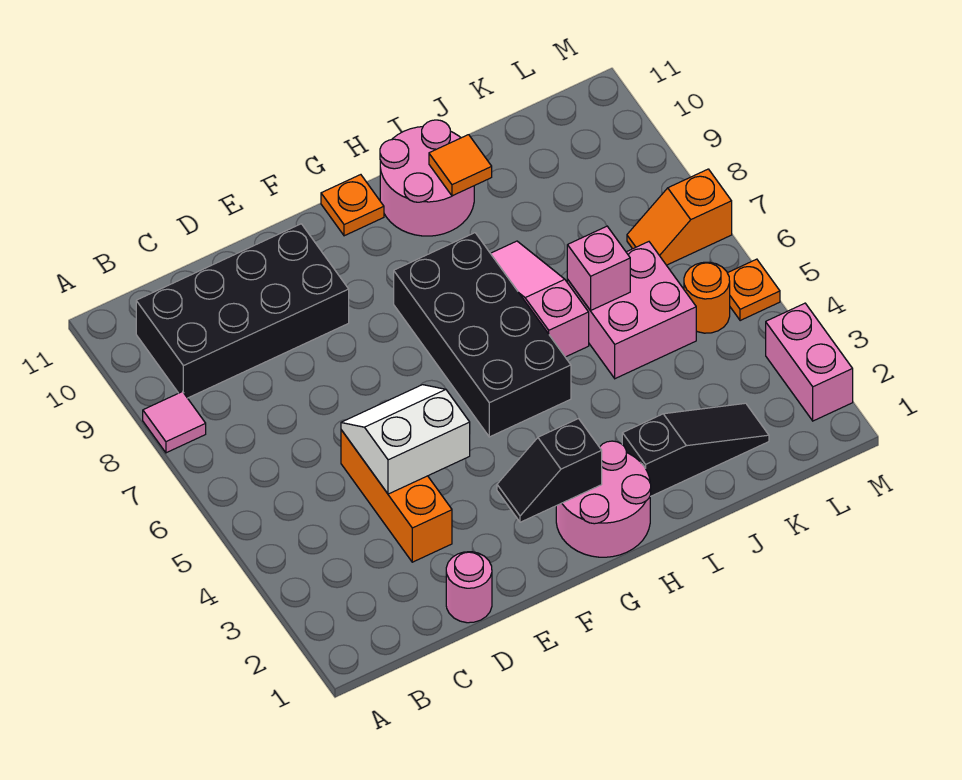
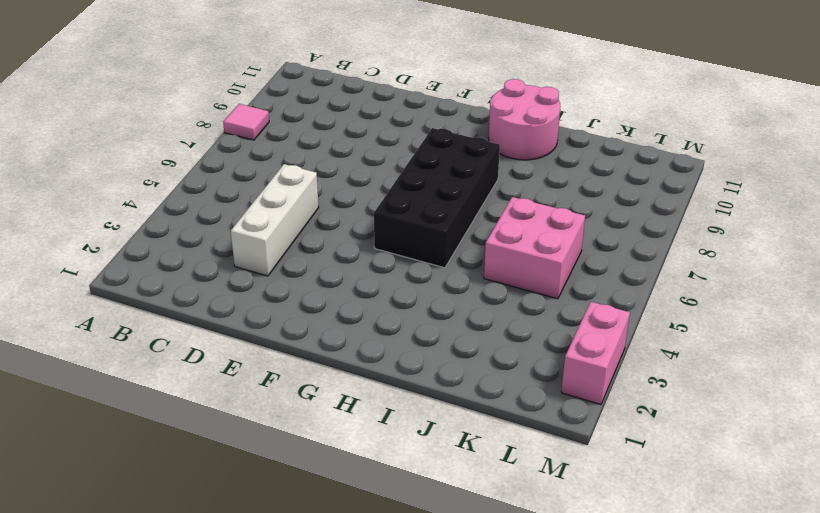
white brick D3:D5 level 1 -> orange brick D3:D5 level 1
none -> black brick B9:E10 level 1
none -> pink round brick D1 level 1
none -> pink round brick G1:H2 level 1

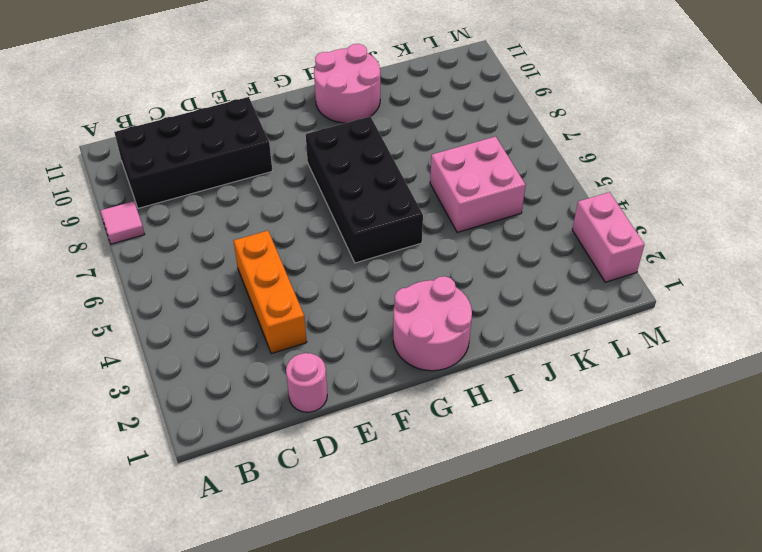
none -> orange plate G11 level 1
none -> black slope I2:K2 level 1 top I
none -> pink slope I6:I8 level 1 top 6

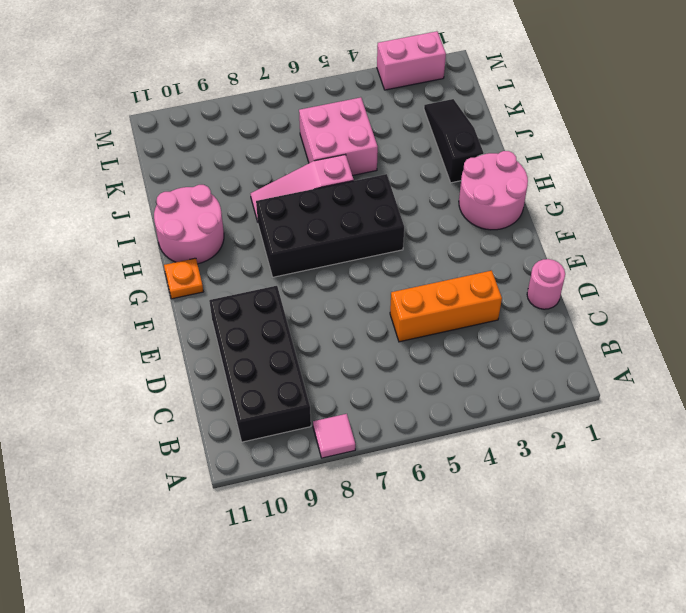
none -> orange round brick L5 level 1
none -> orange slope L7:M7 level 1 top M
none -> orange plate M5 level 1

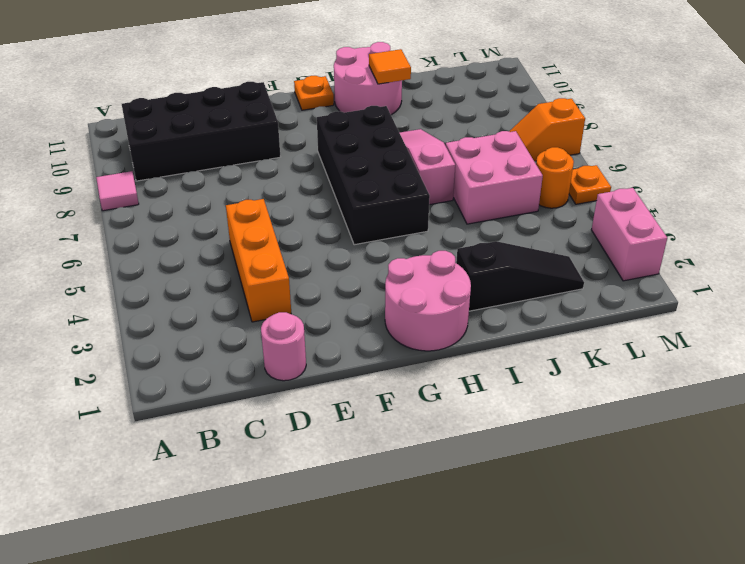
none -> white slope D4:E5 level 2 top 4
none -> black slope F2:G2 level 2 top G
none -> pink brick J6 level 2

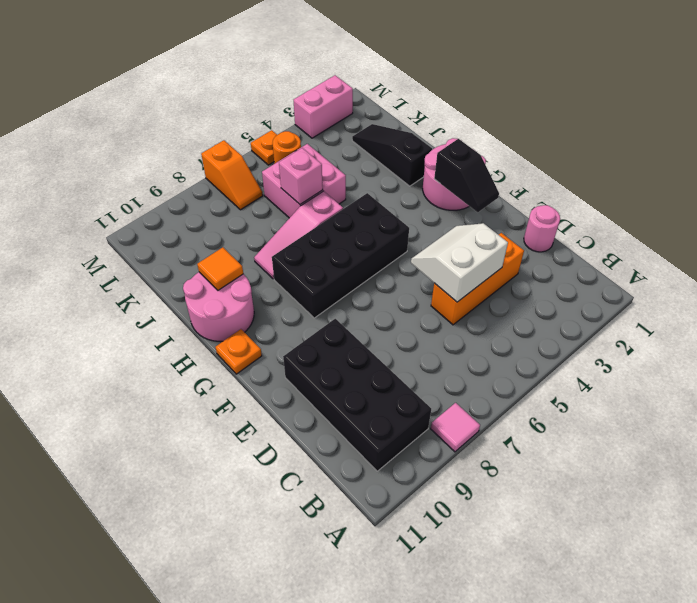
white slope D4:E5 level 2 top D -> white slope D4:E5 level 2 top 4

